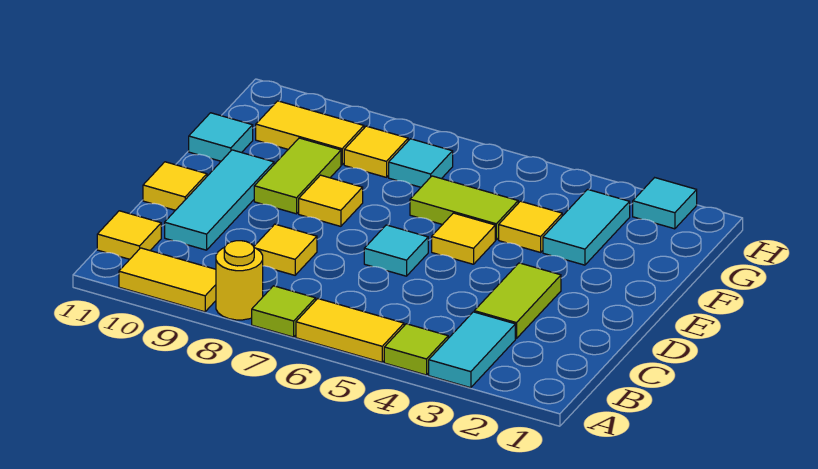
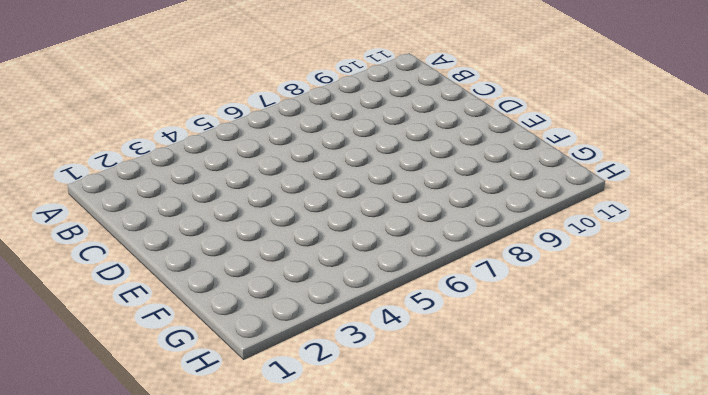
none -> cyan tile A3:B3 level 1
none -> lime tile A4 level 1
none -> yellow tile A5:A6 level 1

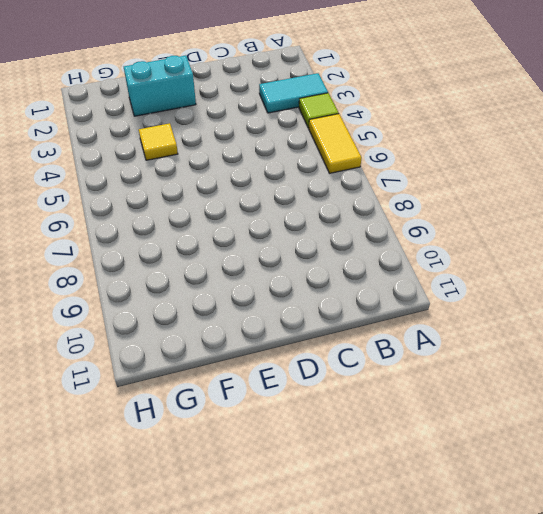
cyan brick E2:F2 level 1 -> none
none -> lime tile A7 level 1
none -> yellow round brick A8 level 1
none -> yellow tile A9:A10 level 1

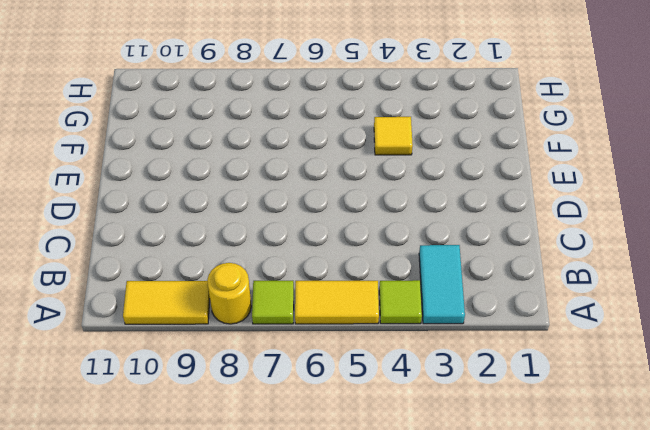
none -> yellow tile B11 level 1
none -> lime tile C3:D3 level 1
none -> yellow tile C8 level 1

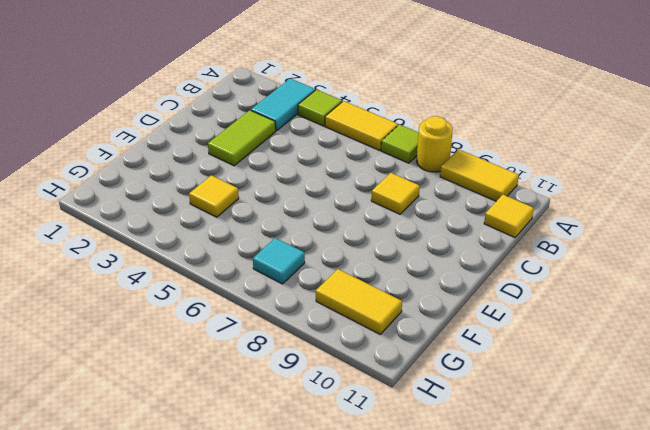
none -> cyan tile C10:E10 level 1
none -> cyan tile D6 level 1
none -> yellow tile D11 level 1

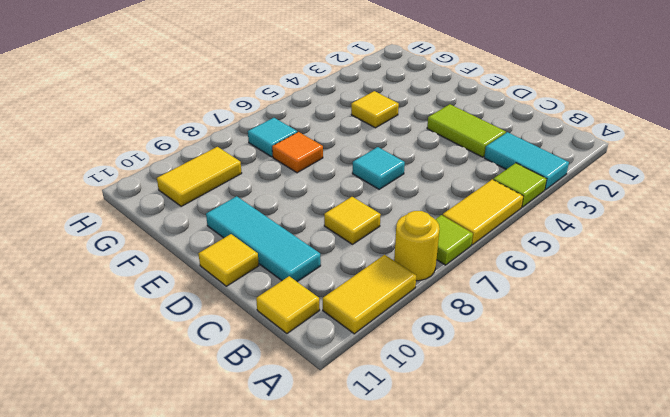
orange tile F7 level 1 -> none
none -> yellow tile E5 level 1
none -> yellow tile E8 level 1
none -> lime tile E9:F9 level 1

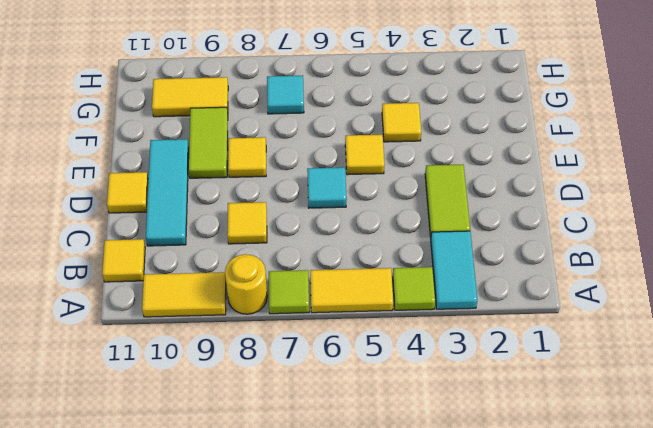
none -> cyan tile F3:G3 level 1
none -> lime tile F5:F6 level 1
none -> cyan tile F11 level 1

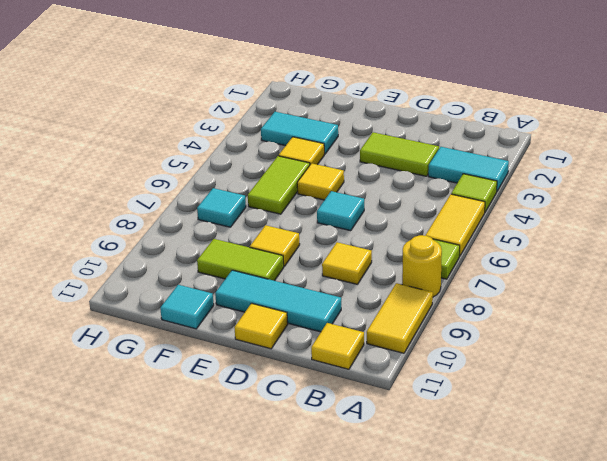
none -> yellow tile G8 level 1
none -> yellow tile G9:G10 level 1
none -> cyan tile H2 level 1

